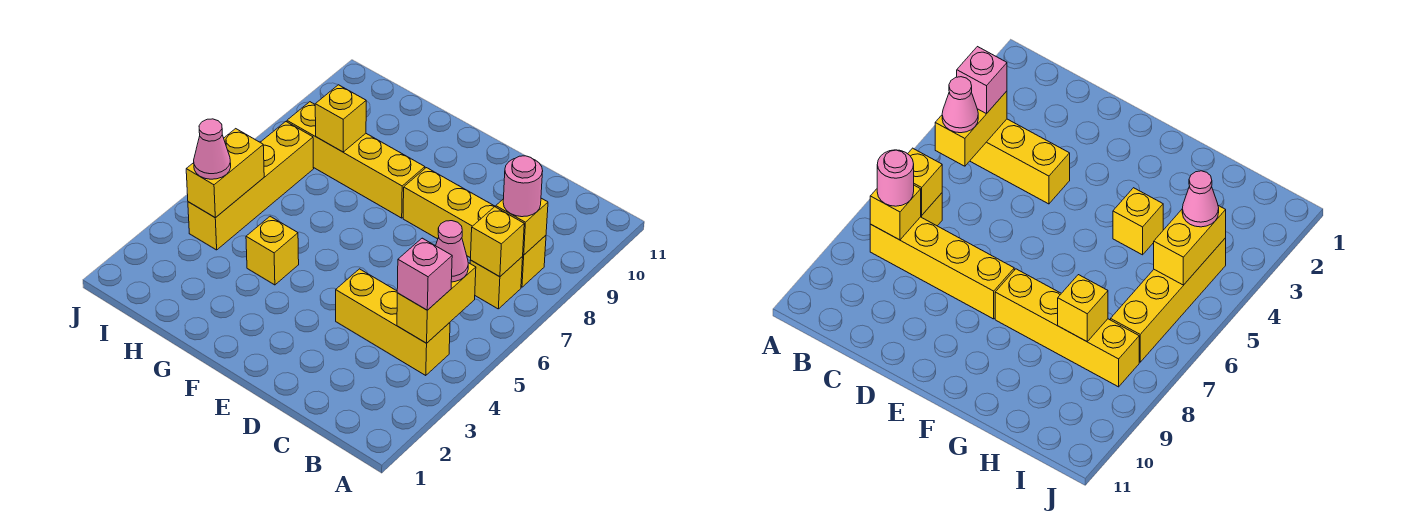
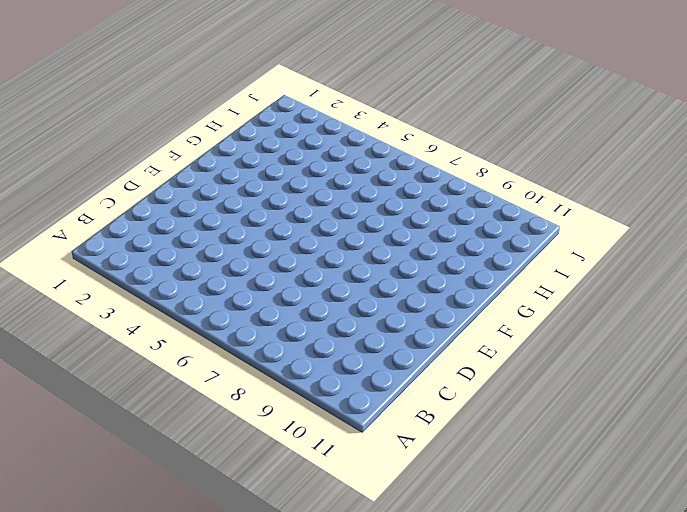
none -> yellow brick B4:D4 level 1
none -> yellow brick B7 level 1
none -> yellow brick B8:E8 level 1

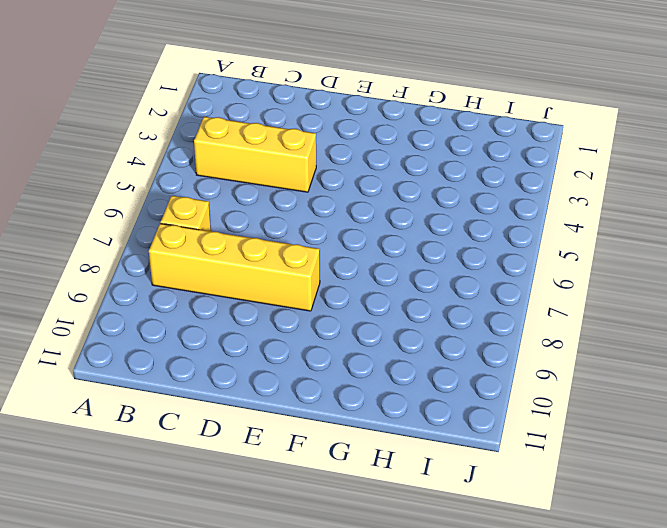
none -> yellow brick F8:I8 level 1
none -> yellow brick G4 level 1
none -> yellow brick I4:I7 level 1

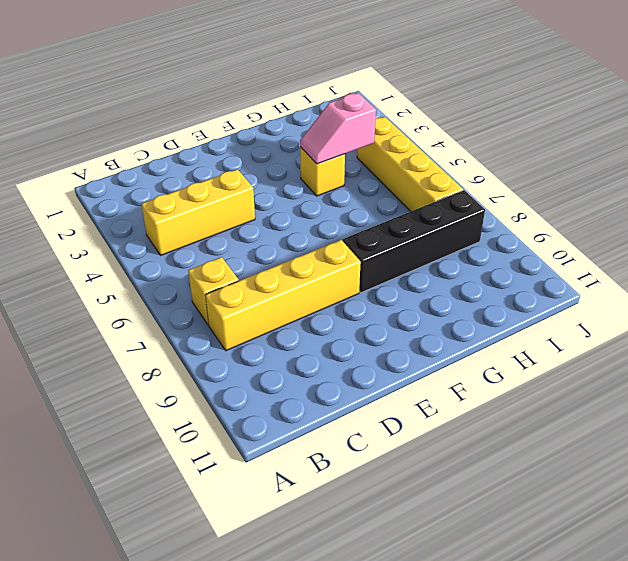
black brick F8:I8 level 1 -> yellow brick F8:I8 level 1
pink slope G4:H4 level 2 top H -> none
none -> yellow brick B4:B5 level 2
none -> yellow brick B7 level 2
none -> yellow brick B8 level 2

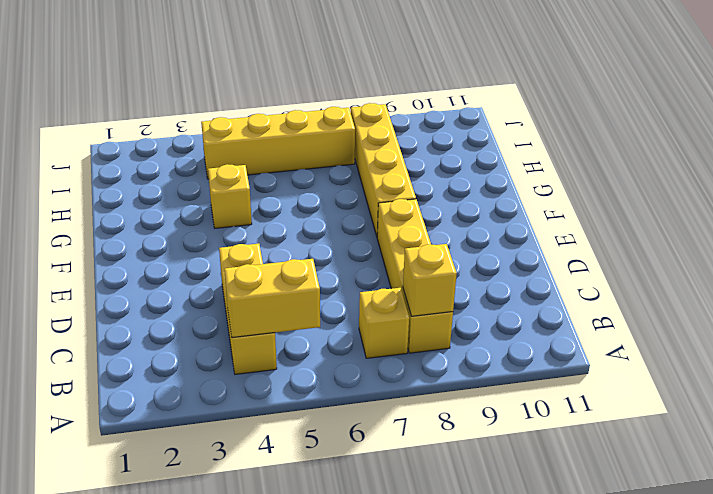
none -> yellow brick B7 level 2
none -> yellow brick H8 level 2
none -> yellow brick I4:I5 level 2

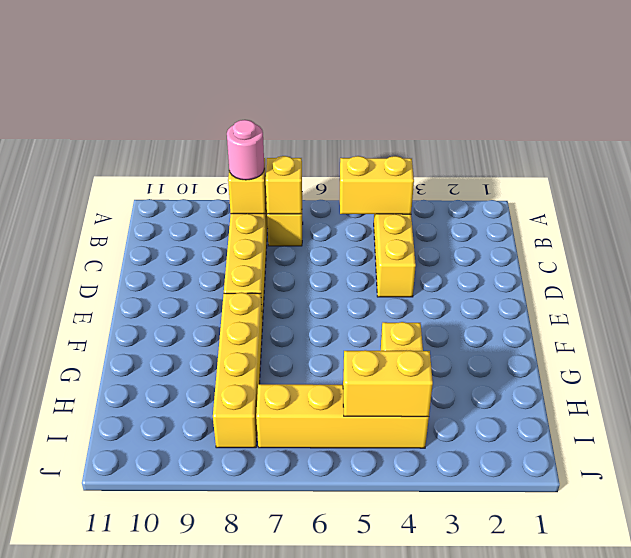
none -> yellow brick H8 level 2
none -> pink brick B4 level 3
none -> pink cone B5 level 3

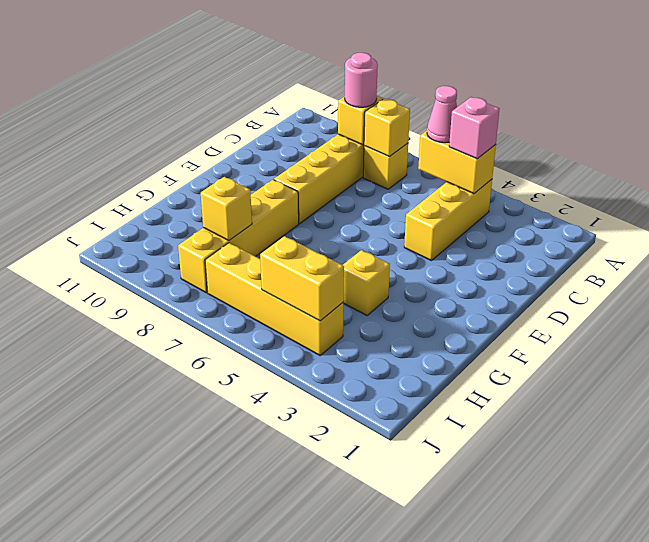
none -> pink cone I4 level 3

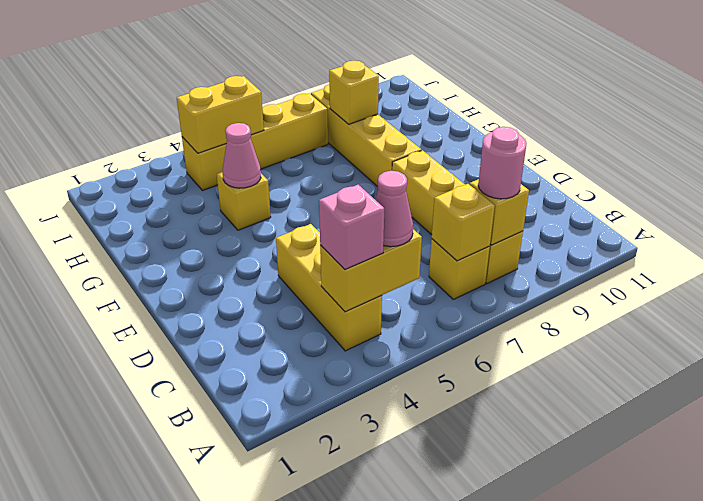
pink cone G4 level 2 -> pink cone I4 level 3

